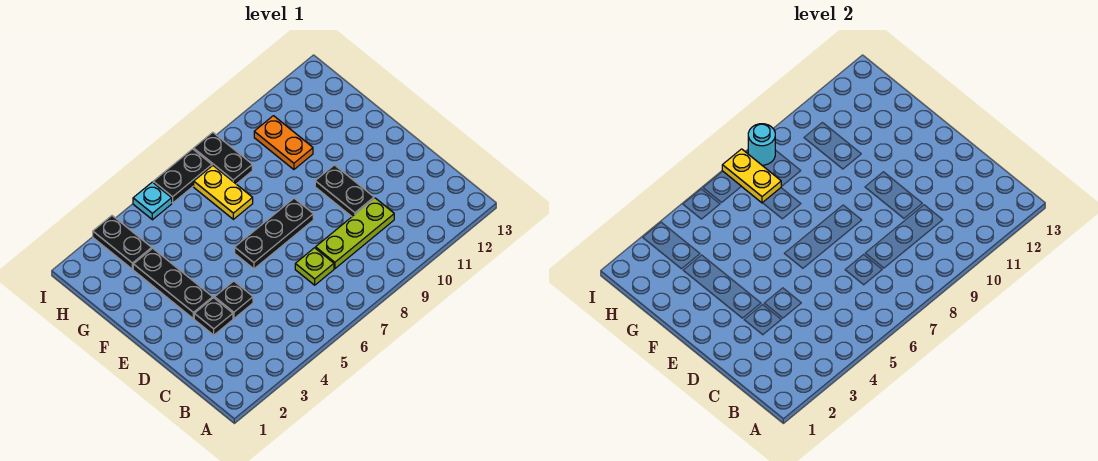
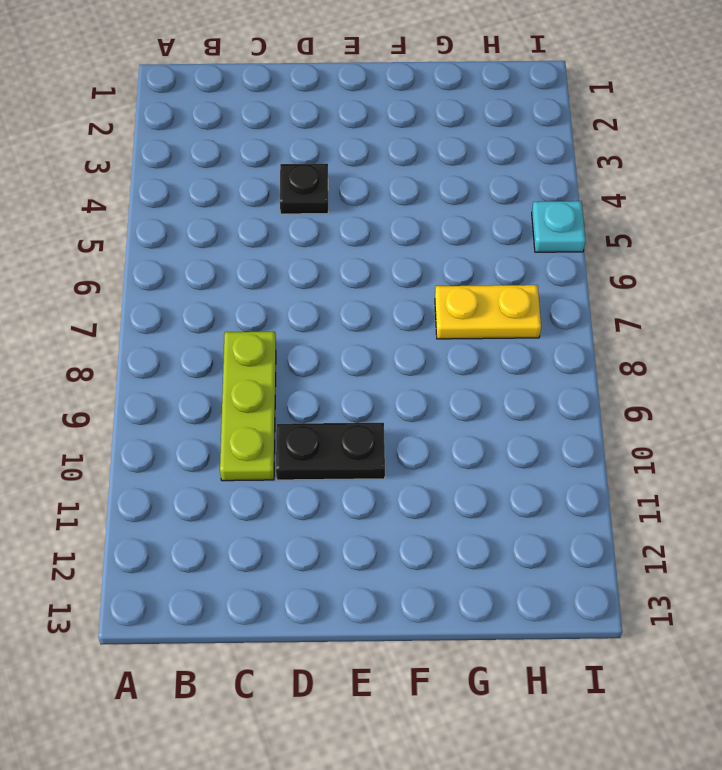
none -> lime plate C7 level 1
none -> black plate D3 level 1
none -> black plate E3:G3 level 1

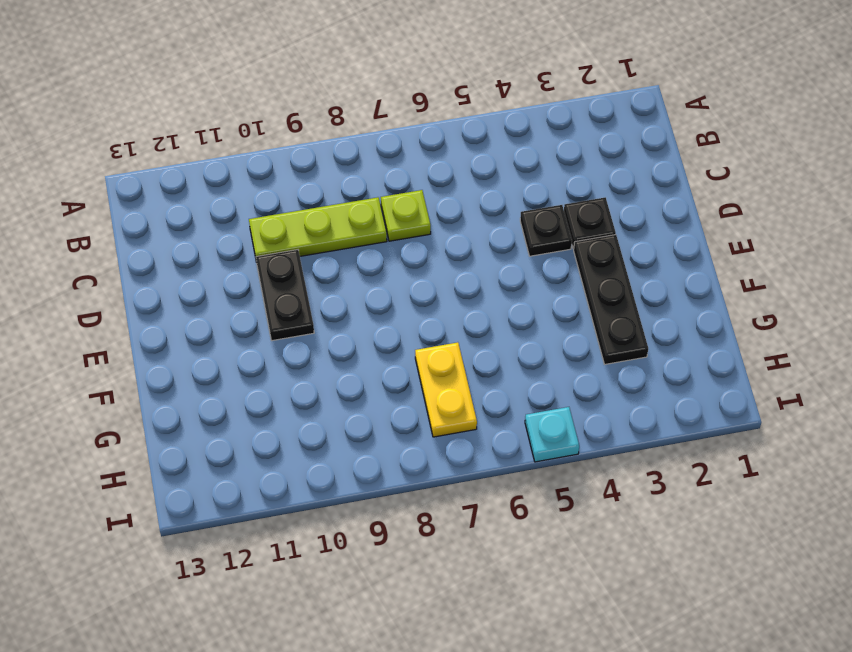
none -> black plate E6:E8 level 1
none -> orange plate G10:H10 level 1
none -> black plate H3:I3 level 1

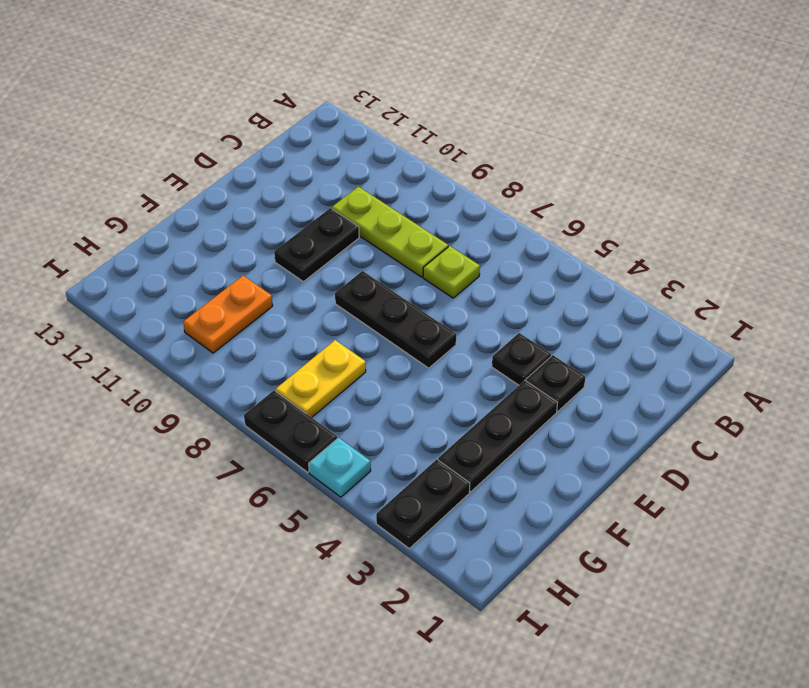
none -> black plate H8:I8 level 1
none -> yellow plate H7:I7 level 2
none -> cyan round brick I8 level 2

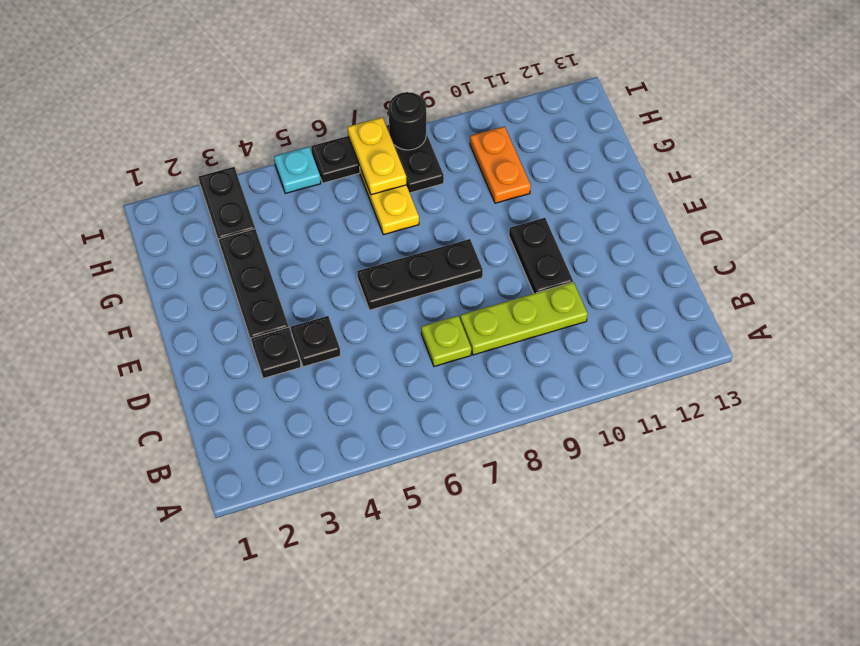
black round brick I8 level 2 -> cyan round brick I8 level 2

